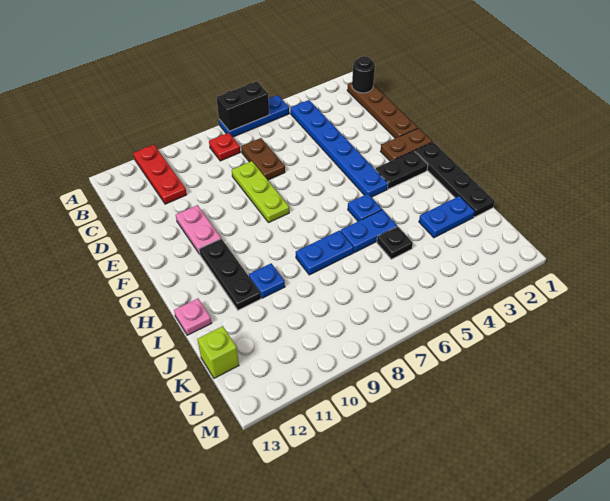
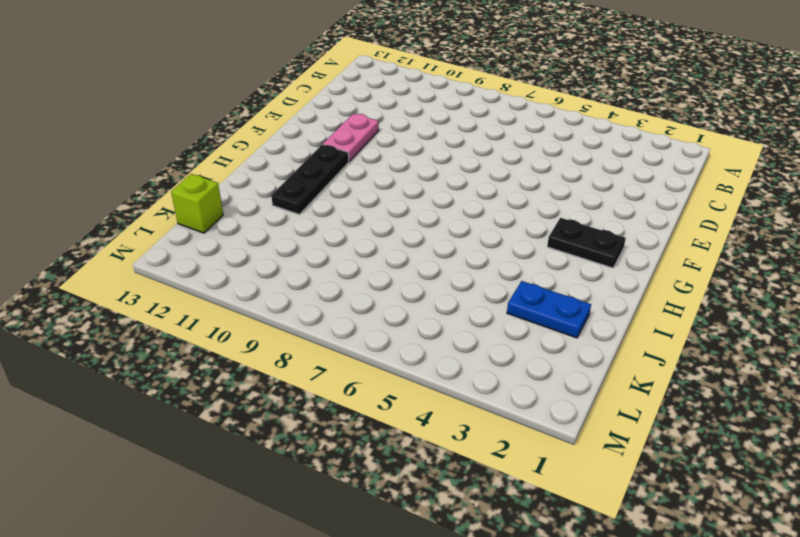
none -> blue plate A5:A7 level 1
none -> red plate A11:C11 level 1
none -> brown plate B1:E1 level 1

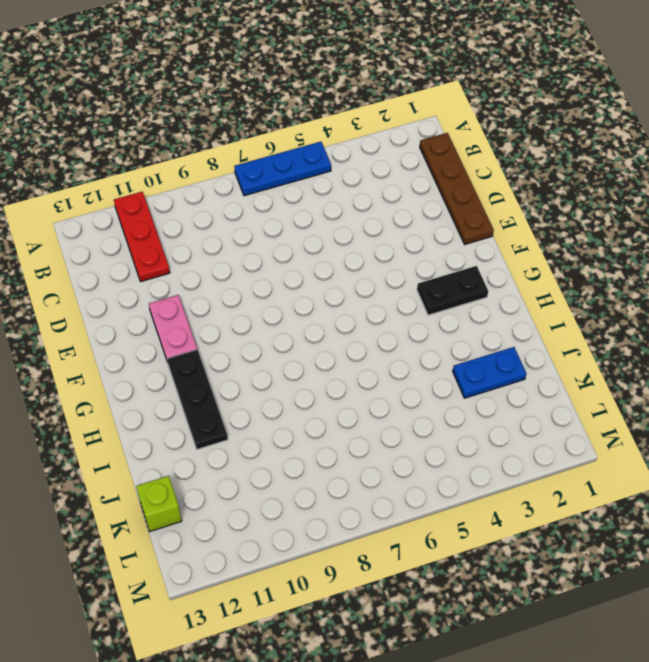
none -> blue plate B4:G4 level 1
none -> red plate B8 level 1
none -> brown plate C7:D7 level 1

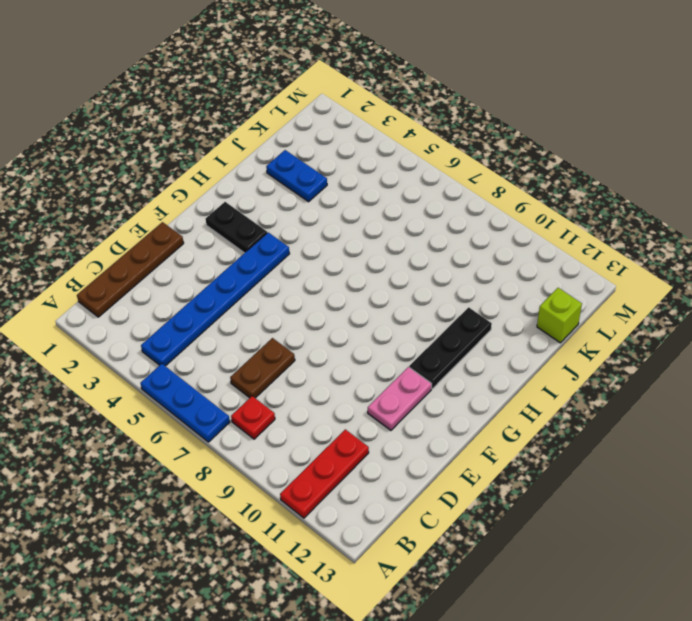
none -> lime plate D8:F8 level 1
none -> brown plate F1:F2 level 1
none -> black plate G1:J1 level 1

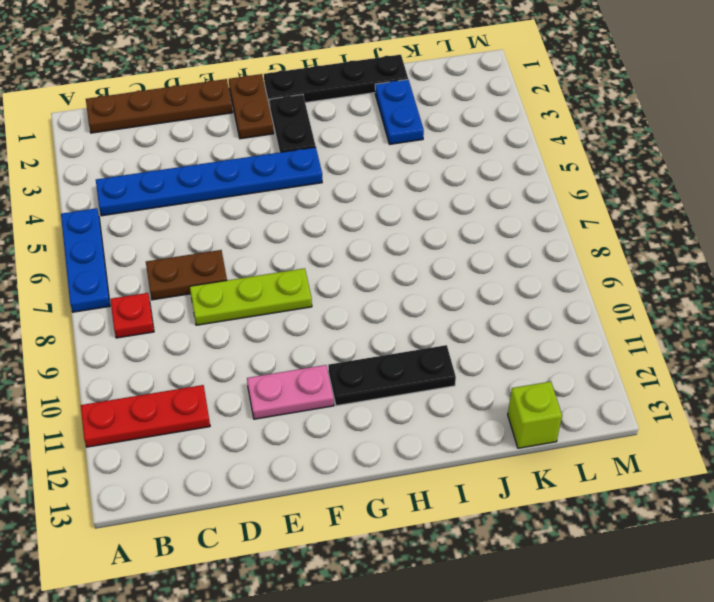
none -> blue plate H5 level 1
none -> blue plate I5:I6 level 1
none -> blue plate I7:I8 level 1

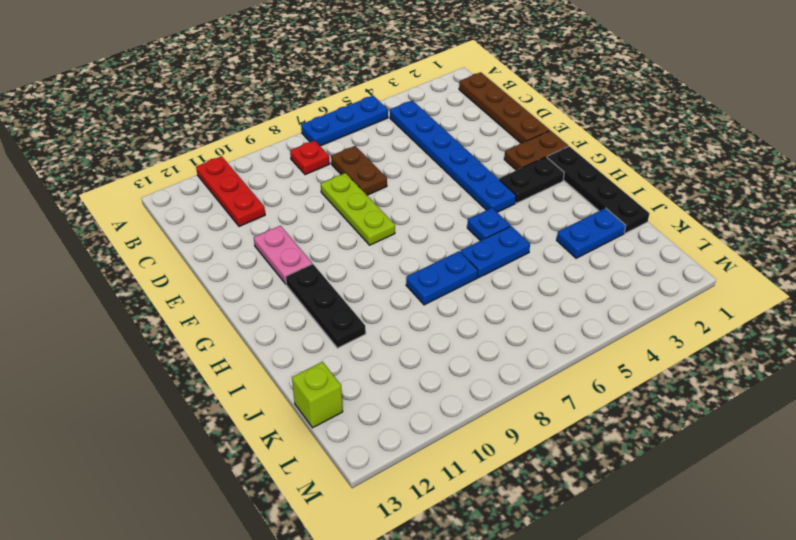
none -> blue plate I10 level 1
none -> pink plate I13 level 1
none -> black plate J5 level 1

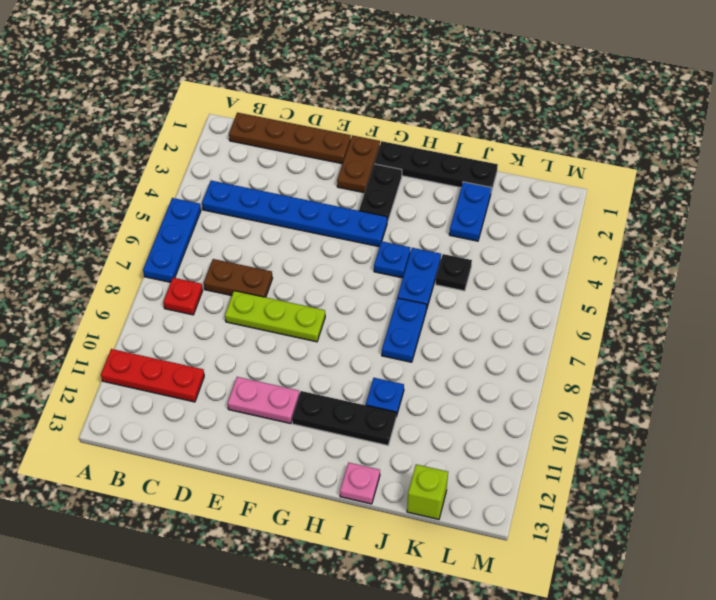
none -> black brick A6:A7 level 2
none -> black round brick B1 level 2

